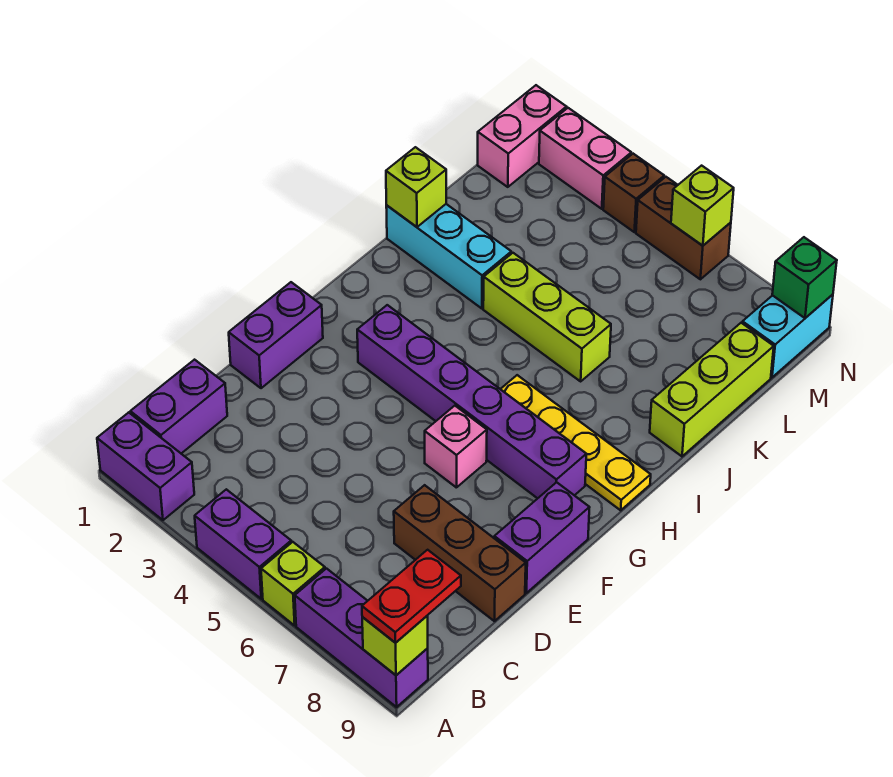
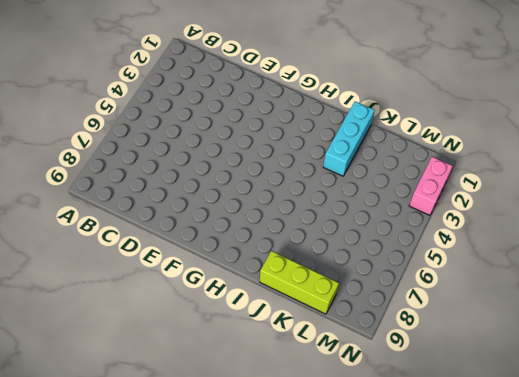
none -> purple brick A1:A2 level 1
none -> purple brick A4:A5 level 1
none -> lime brick A6 level 1

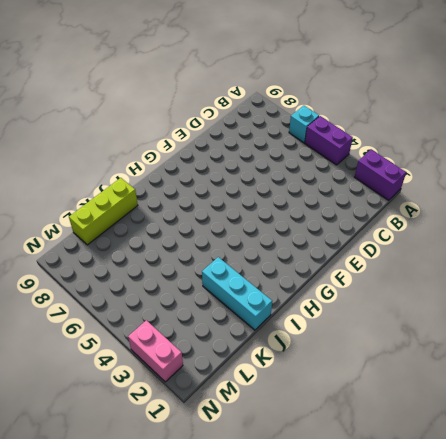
cyan brick A6 level 1 -> lime brick A6 level 1
none -> purple brick A7:A9 level 1
none -> purple brick B1:C1 level 1
none -> brown brick D7:D9 level 1

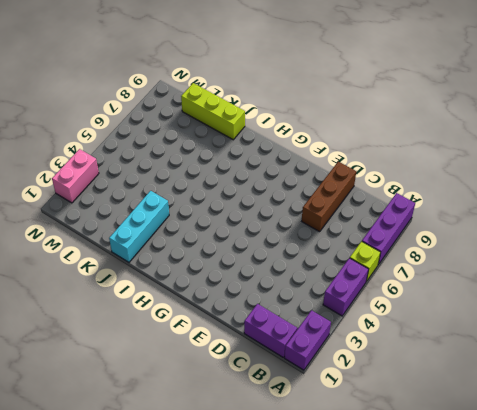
none -> purple brick E1:F1 level 1
none -> purple brick E9:F9 level 1
none -> pink brick F6 level 1

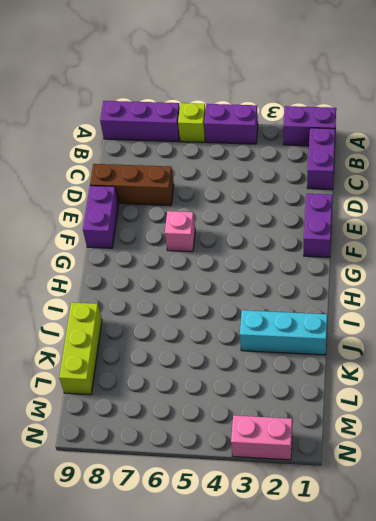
none -> purple brick G3:G8 level 1
none -> yellow plate H6:H9 level 1
none -> lime brick J4:J6 level 1

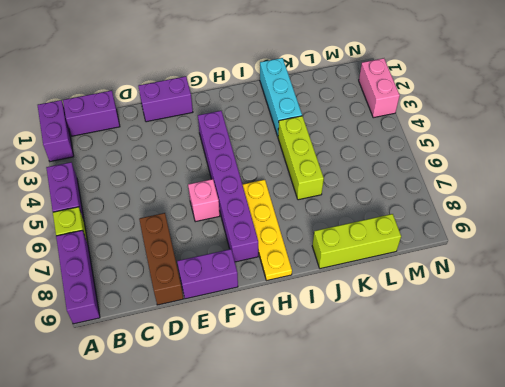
none -> pink brick M1:N1 level 1
none -> cyan brick M9:N9 level 1
none -> brown brick N4 level 1

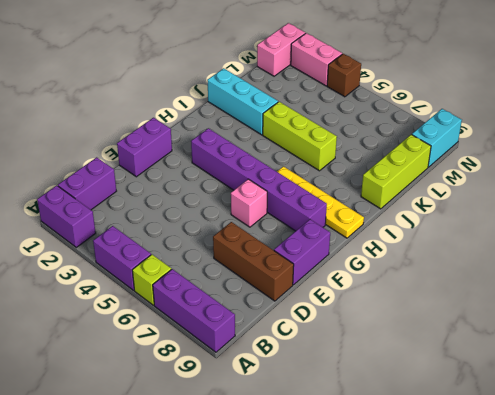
none -> brown brick N5:N6 level 1
none -> lime brick A9 level 2
none -> lime brick J1 level 2

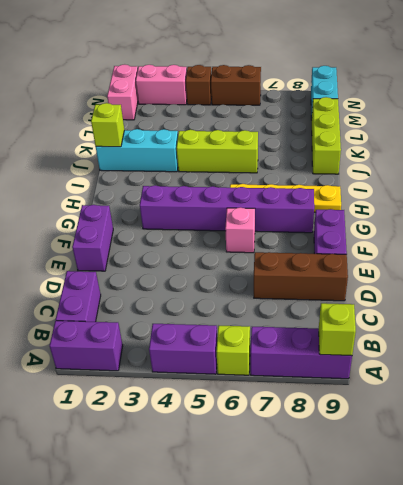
none -> lime brick N6 level 2
none -> green brick N9 level 2
none -> red plate A9:B9 level 3

